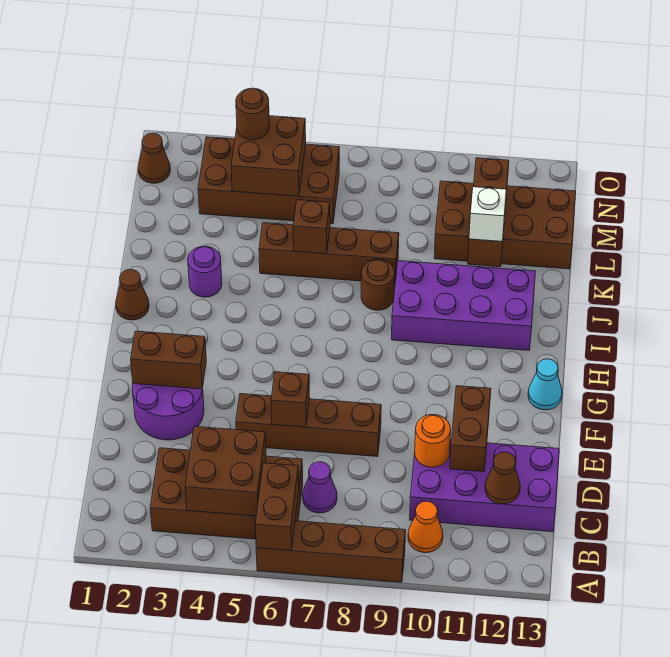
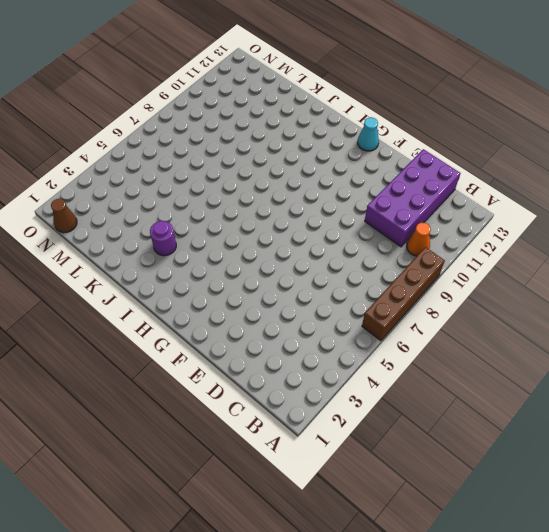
none -> brown brick B3:C6 level 1
none -> purple cone C7 level 1
none -> purple round brick E2:F3 level 1

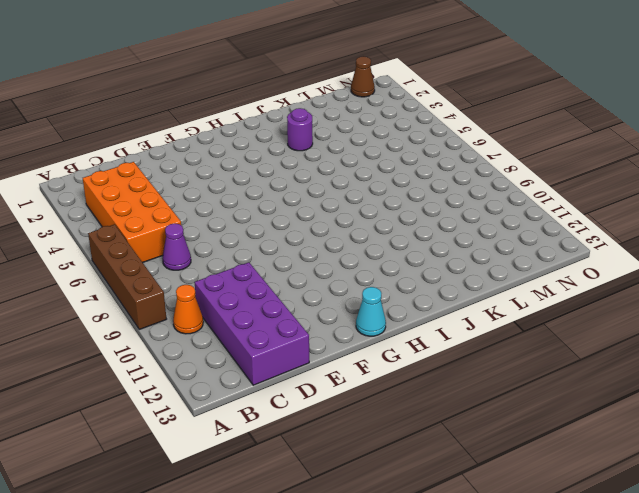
orange brick B3:C6 level 1 -> brown brick B3:C6 level 1
none -> purple round brick E2:F3 level 1
none -> brown brick E5:E8 level 1
none -> brown cone I1 level 1

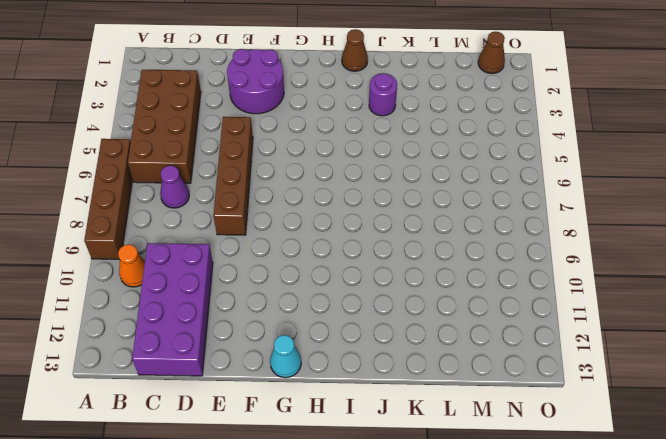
none -> purple brick I9:J12 level 1
none -> brown round brick J8 level 1
none -> brown brick K5:K8 level 1

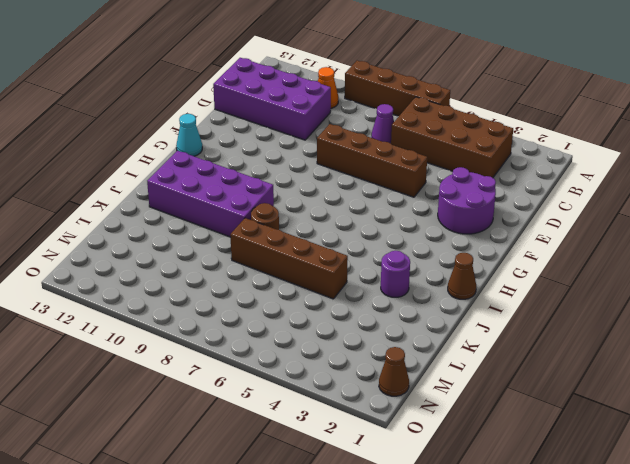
none -> brown brick L10:M13 level 1
none -> brown brick M3:N6 level 1
none -> brown brick A6:B6 level 2

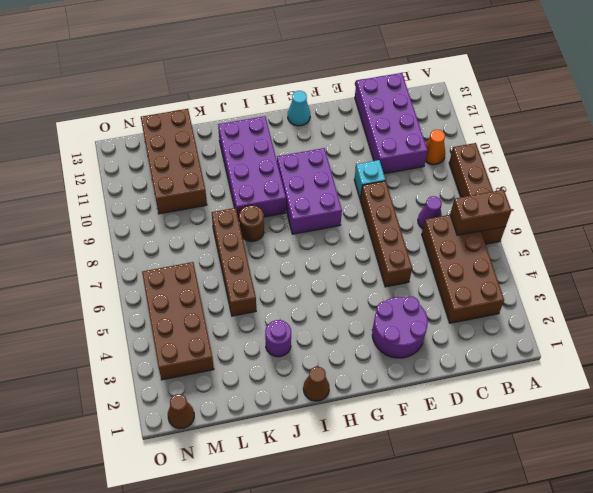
cyan brick E9 level 1 -> none
purple brick G8:H10 level 1 -> none
none -> brown brick B4:C5 level 2
none -> brown cone C12 level 2
none -> orange round brick D10 level 2

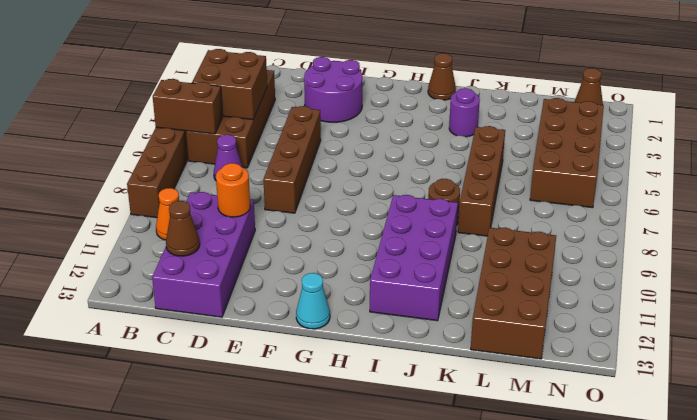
none -> brown brick D11:E11 level 2
none -> brown brick E6 level 2
none -> brown brick F2:F3 level 2

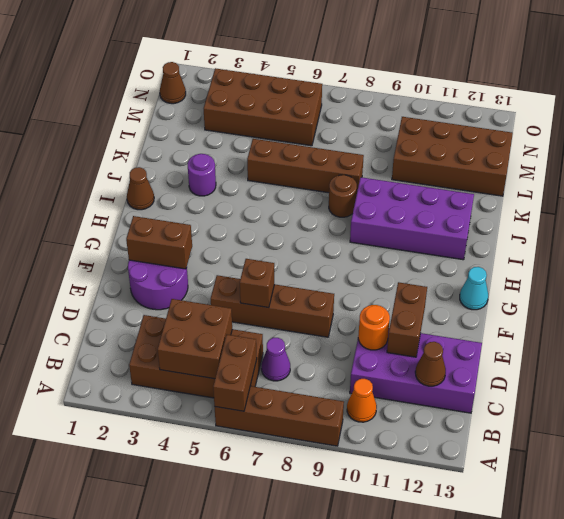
none -> brown brick K6 level 2
none -> brown brick K11:M11 level 2
none -> brown brick M4:N5 level 2

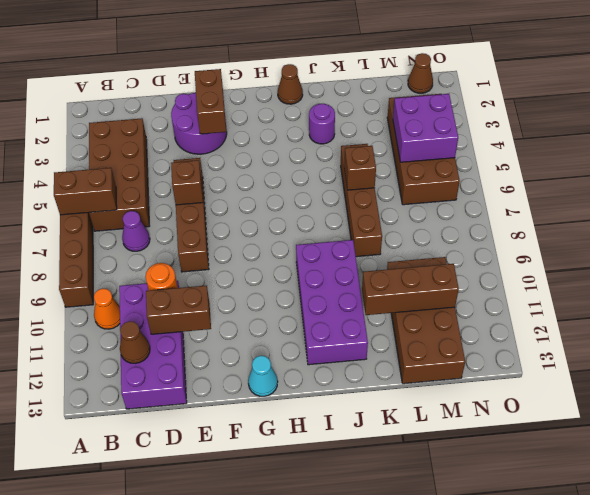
purple brick M4:N5 level 2 -> brown brick M4:N5 level 2
none -> brown round brick J8 level 1
none -> brown brick B4:C5 level 2
none -> white brick K11 level 3

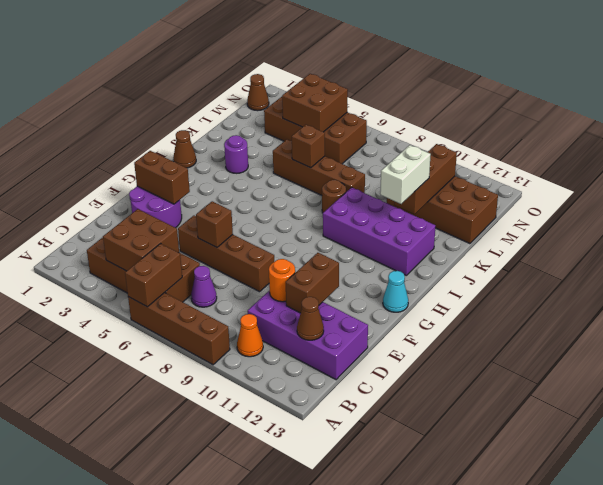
white brick J11:K11 level 3 -> white brick K11 level 3
none -> brown round brick N4 level 3

